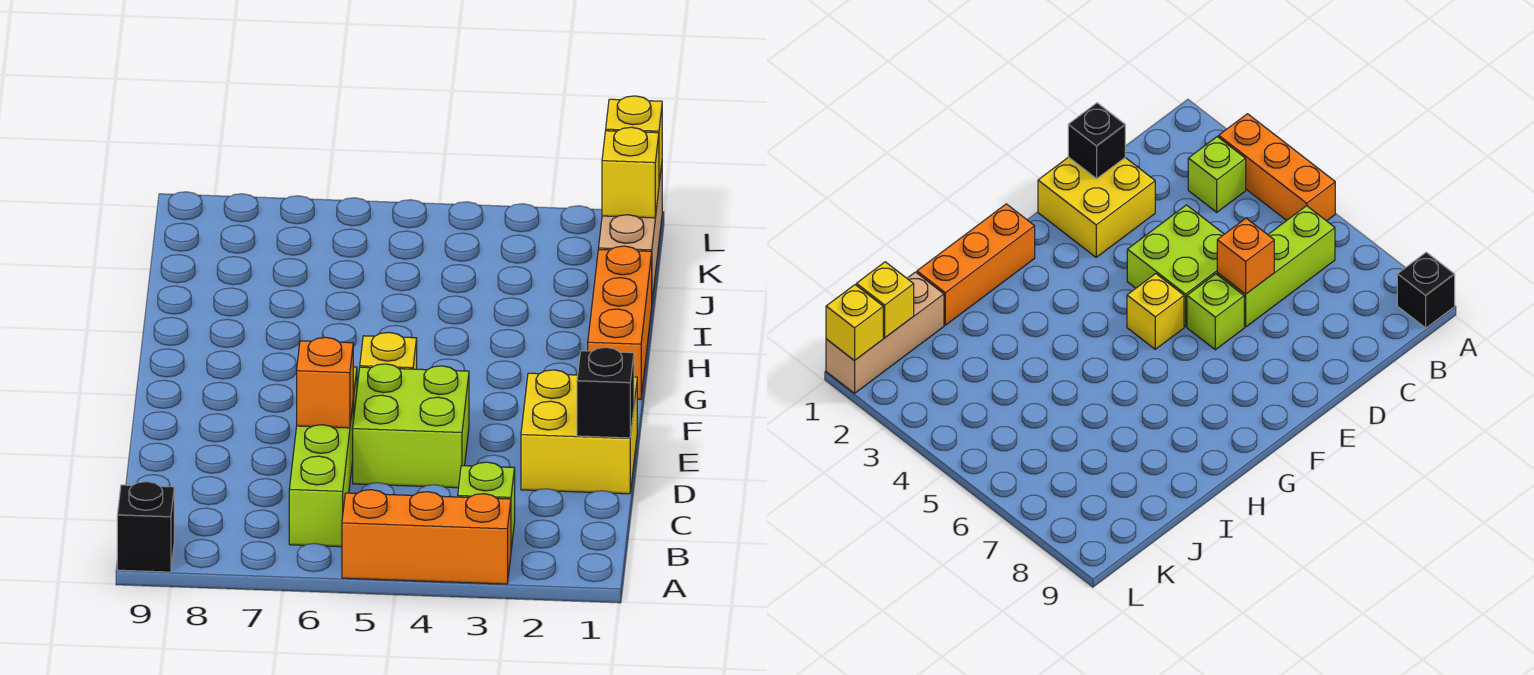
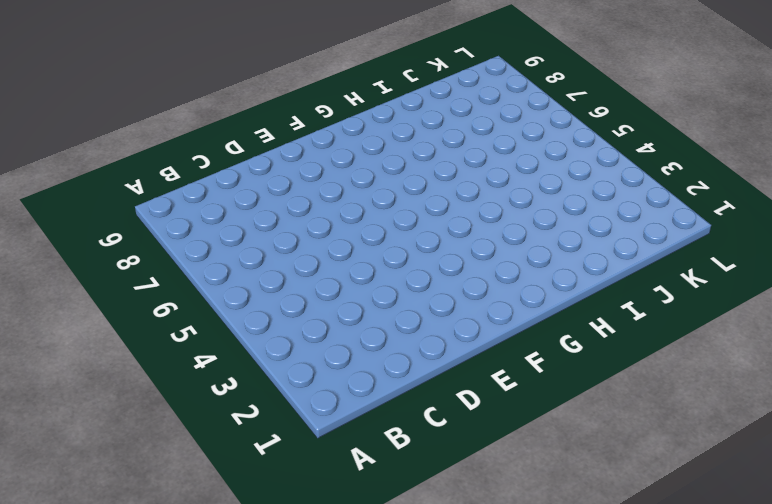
none -> orange brick A3:A5 level 1
none -> black brick A9 level 1
none -> lime brick B3 level 1

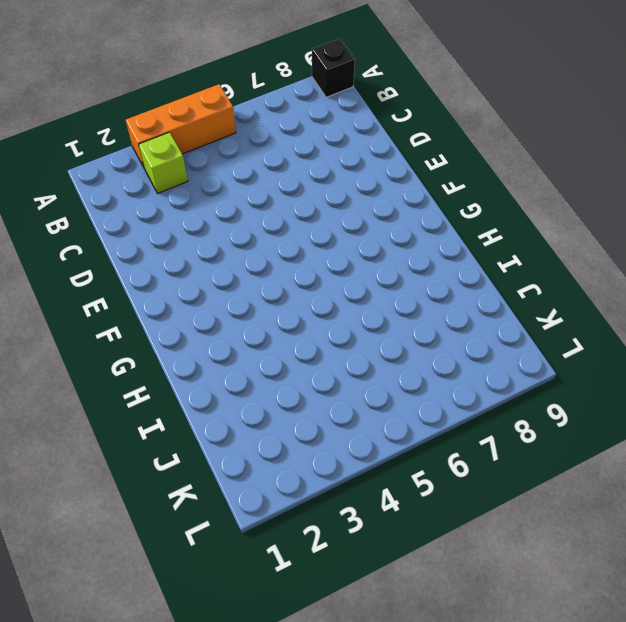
none -> lime brick B6:D6 level 1
none -> yellow brick D1:E2 level 1
none -> lime brick D4:E5 level 1

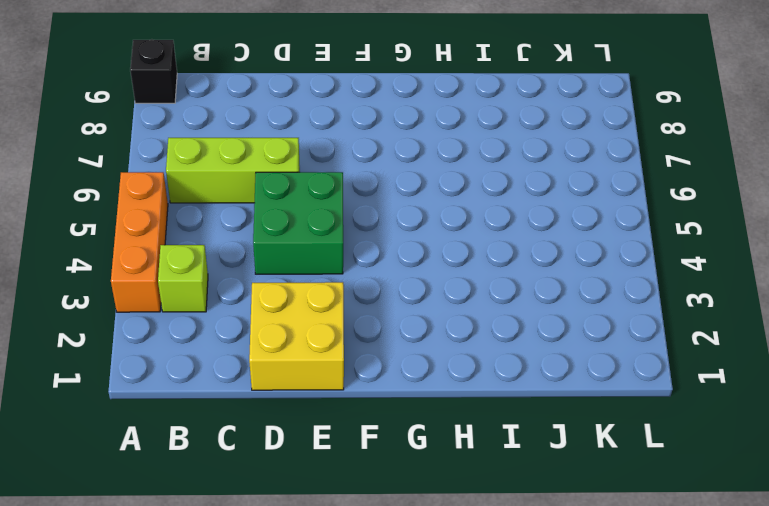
green brick D4:E5 level 1 -> lime brick D4:E5 level 1
none -> lime brick E6 level 1
none -> yellow brick F5 level 1
none -> orange brick G1:I1 level 1

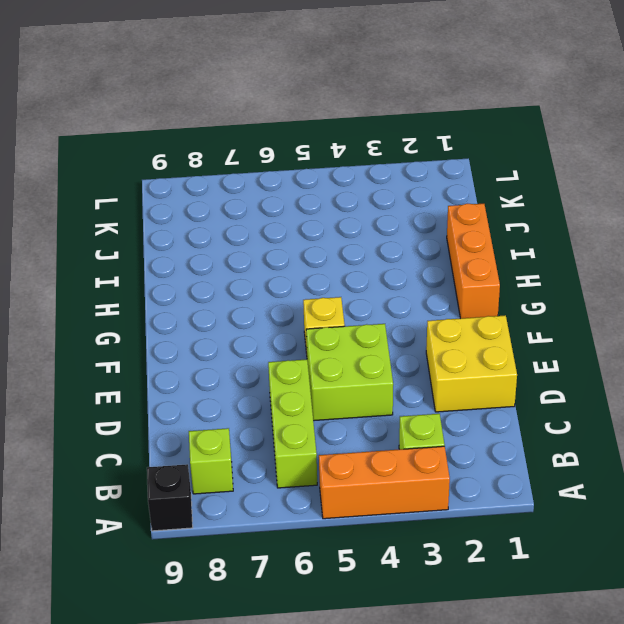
lime brick B8 level 1 -> lime brick E6 level 1
none -> tan brick J1:L1 level 1
none -> black brick D1 level 2
none -> orange brick D6 level 2

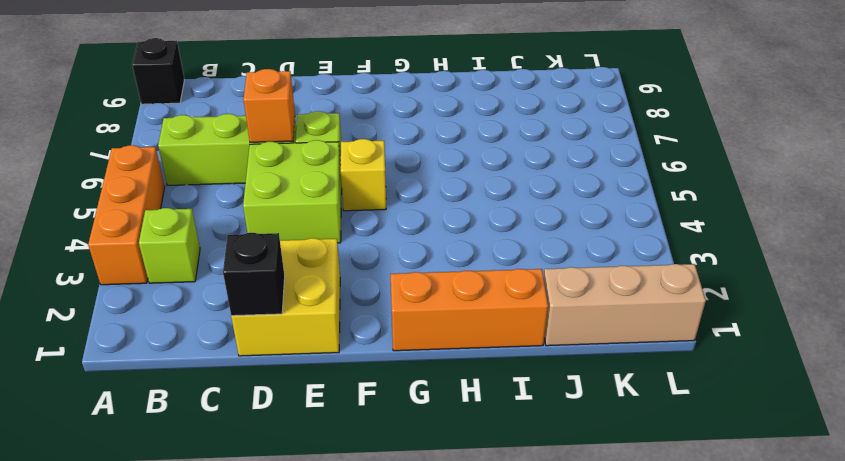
none -> yellow brick K1 level 2
none -> yellow brick L1 level 2

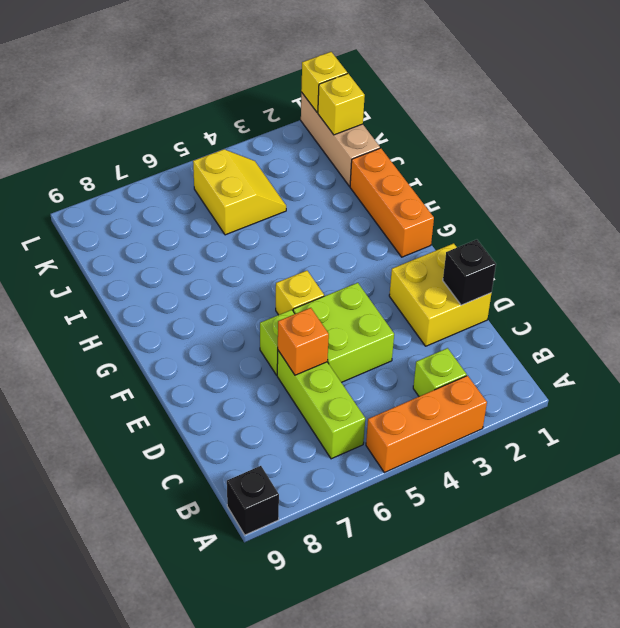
yellow slope J4:K5 level 1 top 5 -> none

